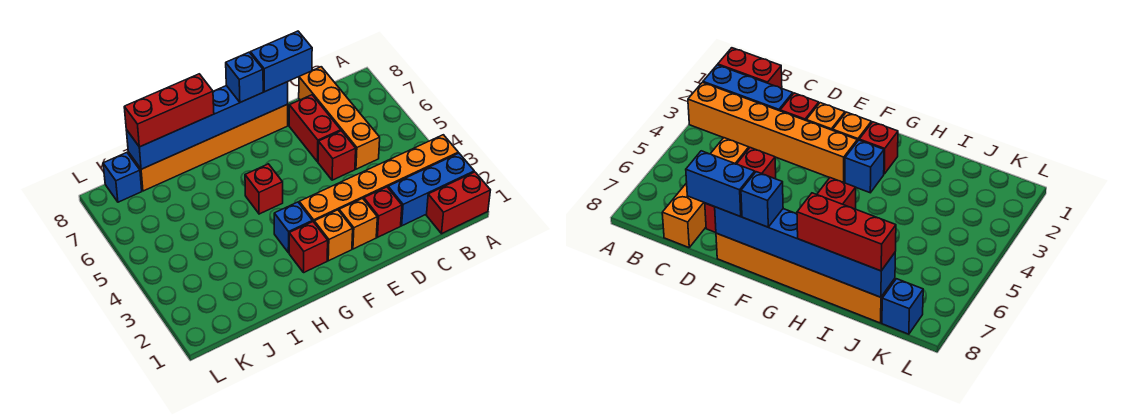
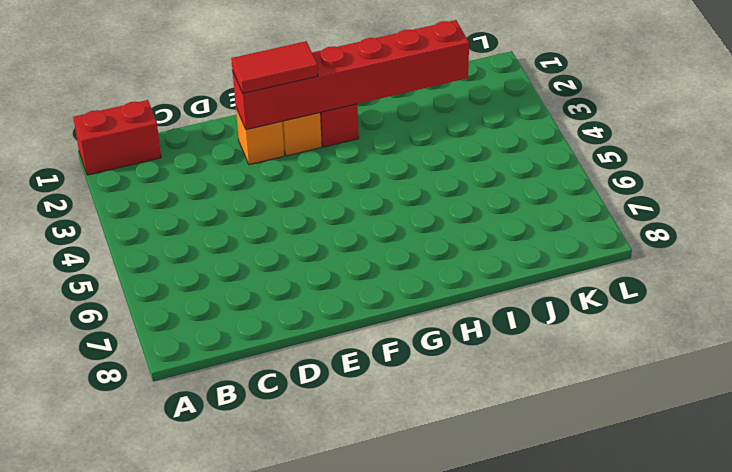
red brick E2:J2 level 2 -> none
red tile E2:F2 level 3 -> none
none -> blue brick A2:C2 level 1
none -> orange brick A3:F3 level 1
none -> orange brick C5:C8 level 1

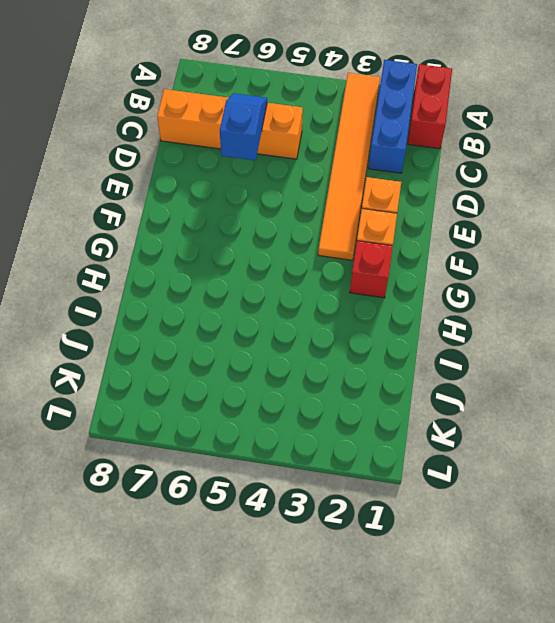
orange tile A3:F3 level 1 -> orange brick A3:F3 level 1
blue slope C6:D6 level 2 top D -> none
none -> red brick D2 level 1
none -> red brick D5 level 1
none -> red brick D6:D7 level 1

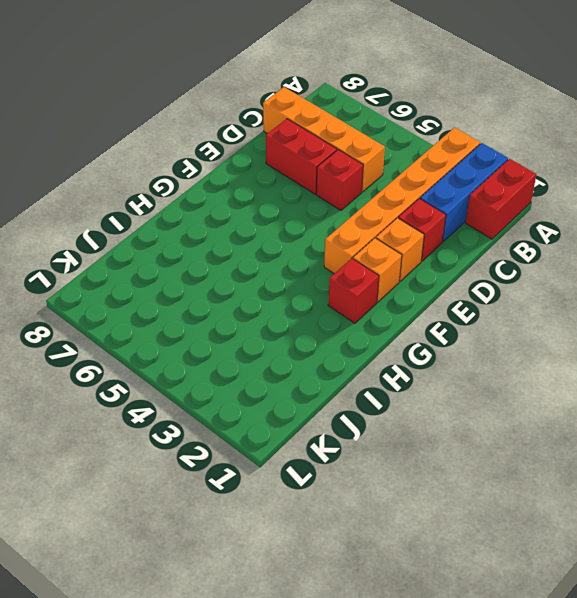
none -> orange brick E8:J8 level 1
none -> blue brick G3 level 1
none -> red brick G5 level 1

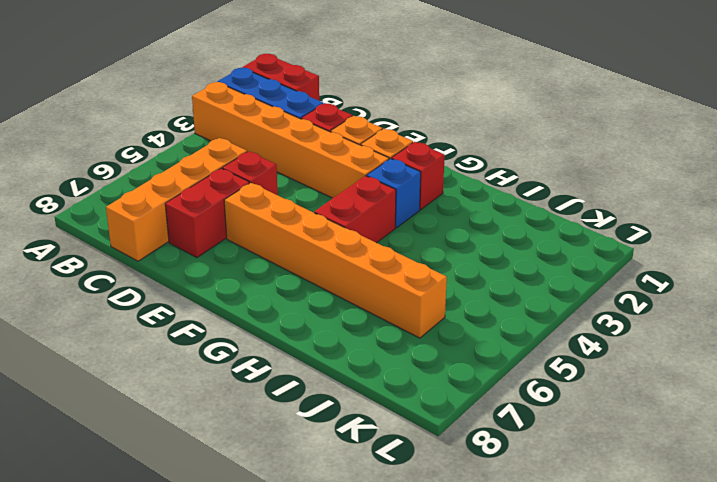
orange brick E6:J6 level 1 -> orange brick E8:J8 level 1
red brick G4:G5 level 1 -> red brick G5 level 1
none -> blue brick K8 level 1
none -> blue brick E8:J8 level 2
none -> blue brick D8:E8 level 3

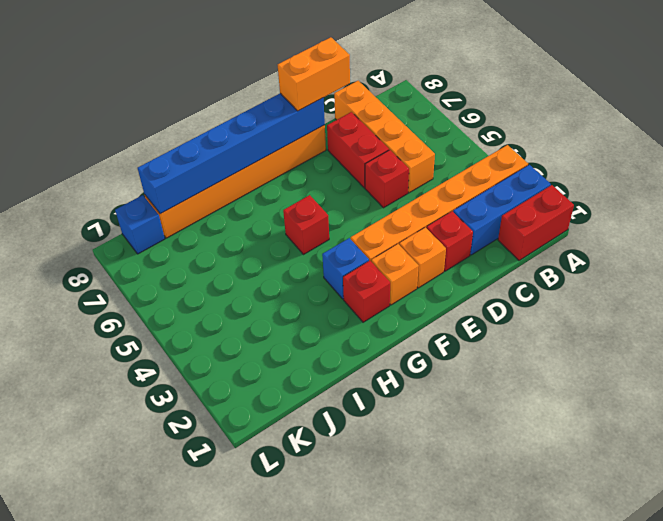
orange brick D8:E8 level 3 -> blue brick D8:E8 level 3
none -> blue brick F8 level 3
none -> red brick H8:J8 level 3

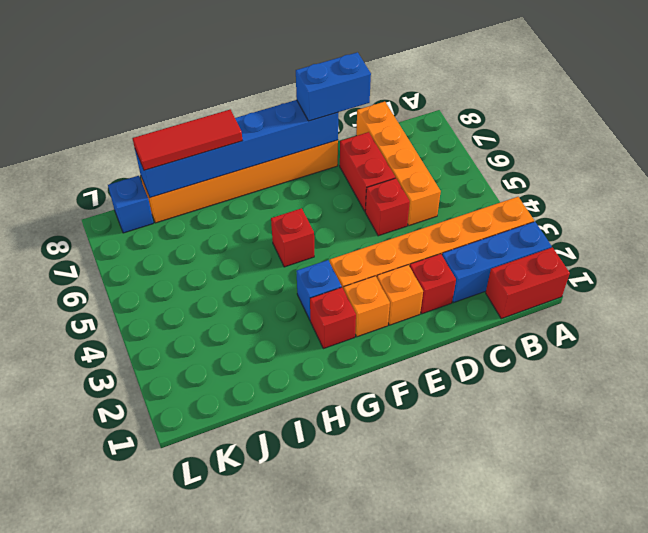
red tile H8:J8 level 3 -> red brick H8:J8 level 3
none -> blue brick F8 level 3

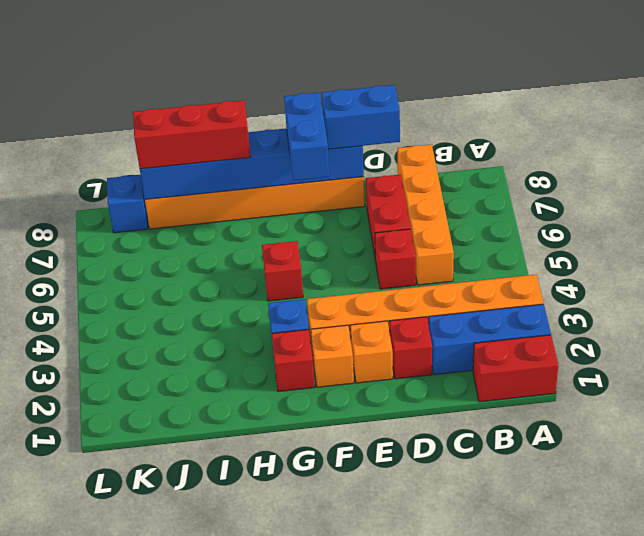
blue brick F7:F8 level 3 -> blue brick F8 level 3

